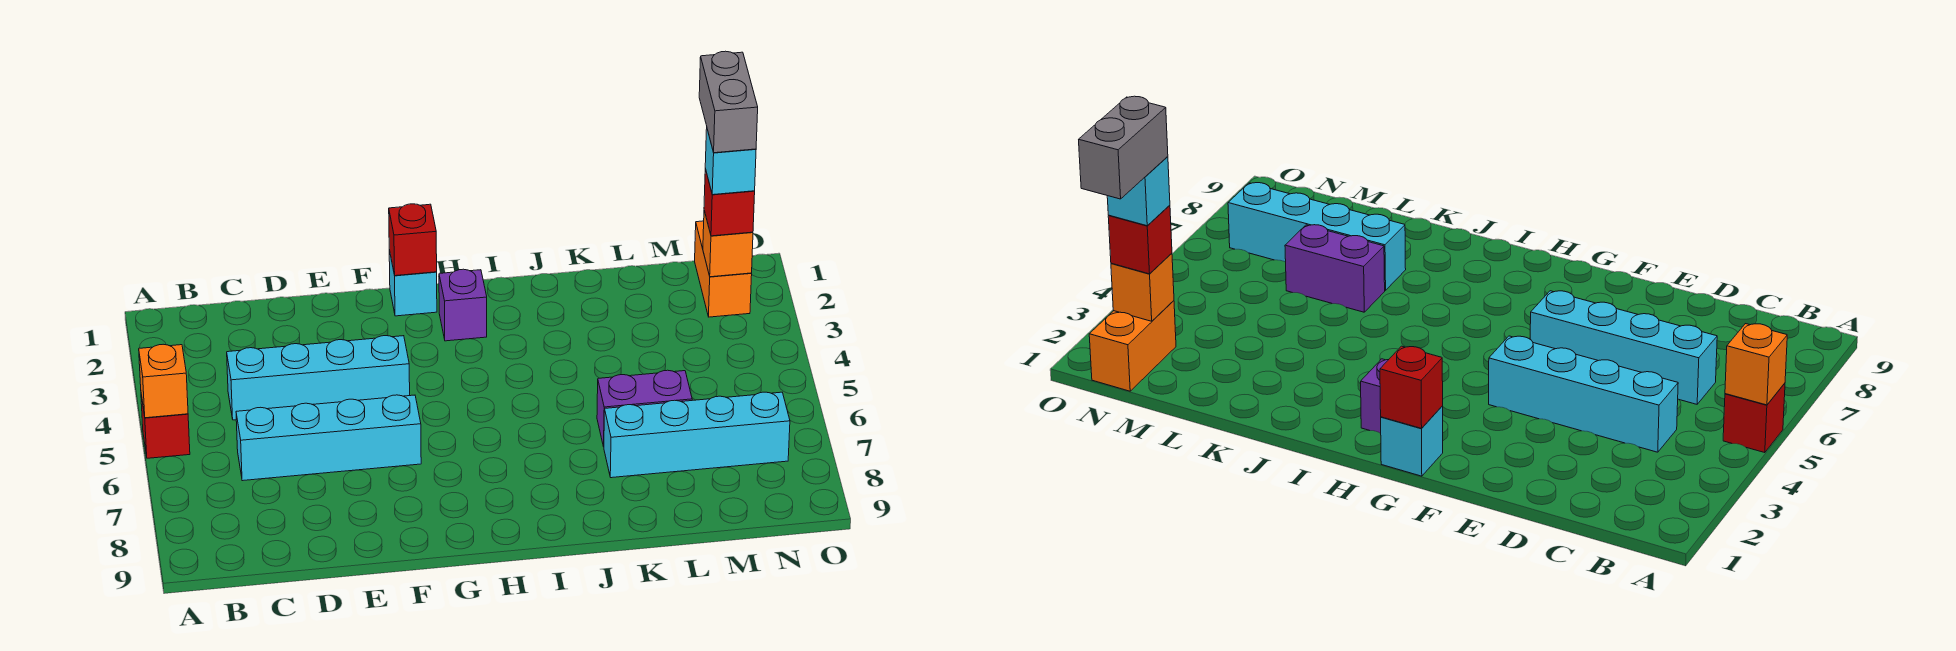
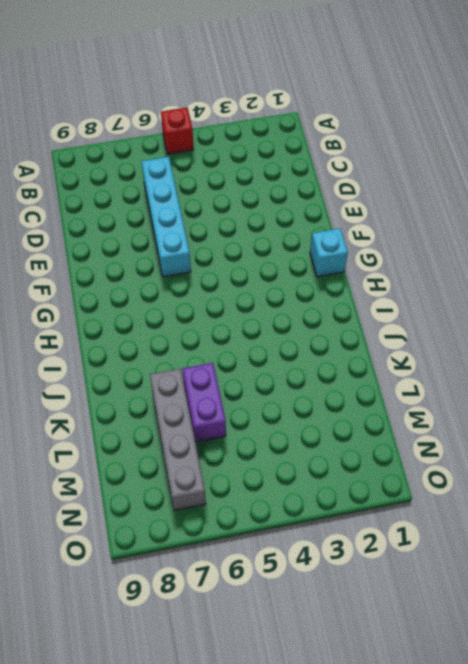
grey brick K7:N7 level 1 -> cyan brick K7:N7 level 1
none -> cyan brick C4:F4 level 1
none -> purple brick H2 level 1
none -> orange brick N1:N2 level 1

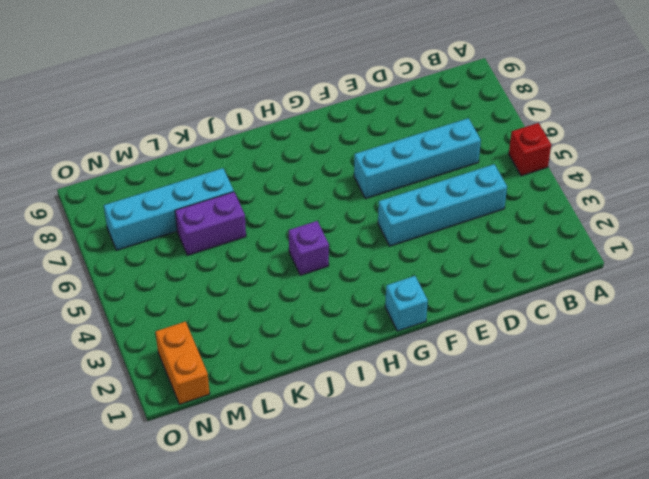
purple brick I4 level 1 -> purple brick H2 level 1
none -> orange brick A5 level 2
none -> red brick G1 level 2
none -> orange brick N2 level 2

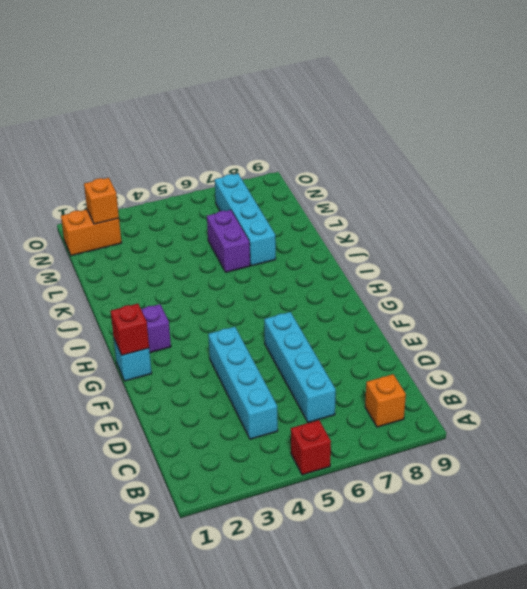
orange brick B8 level 1 -> orange brick A5 level 2
none -> red brick N2 level 3
none -> cyan brick N2 level 4
none -> grey brick N1:N2 level 5

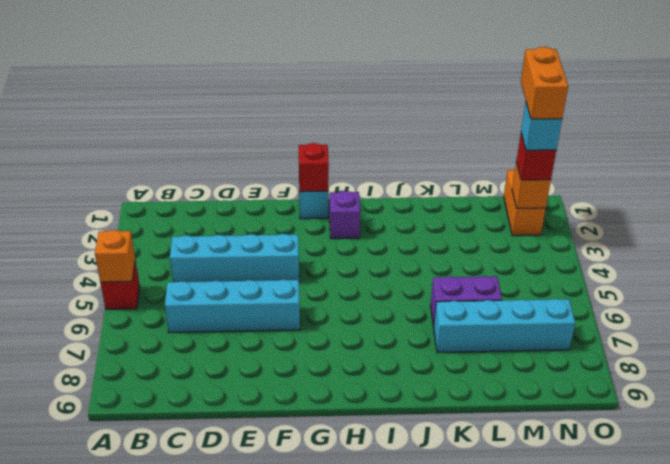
orange brick N1:N2 level 5 -> grey brick N1:N2 level 5

